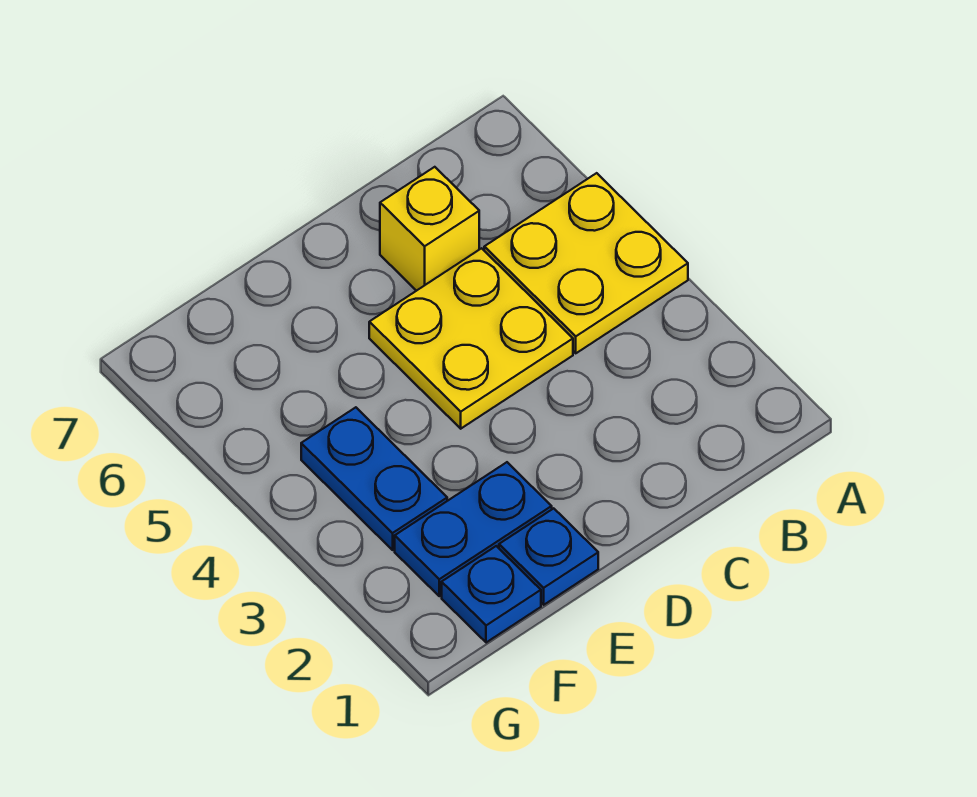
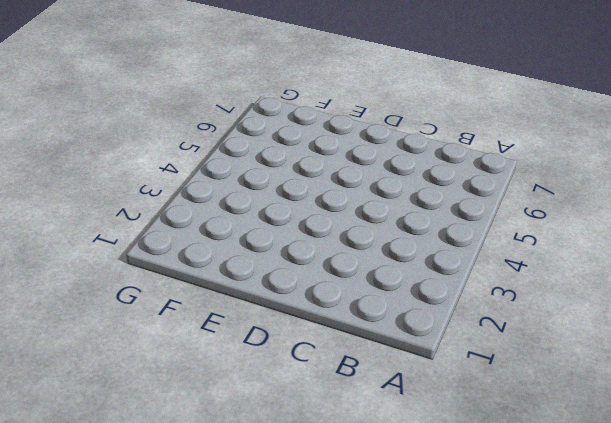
none -> yellow plate A4:B5 level 1
none -> yellow plate C4:D5 level 1

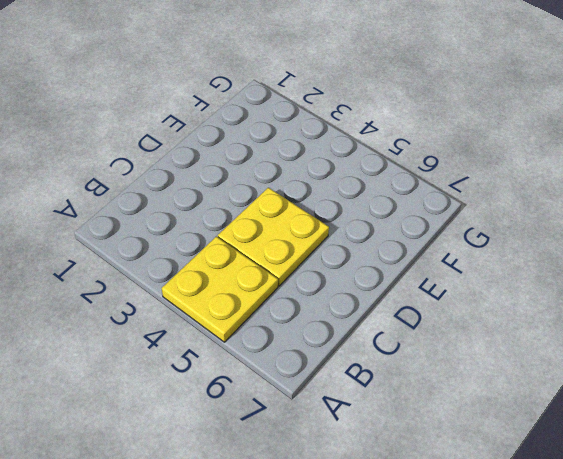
none -> yellow brick C6 level 1
none -> blue plate E1 level 1

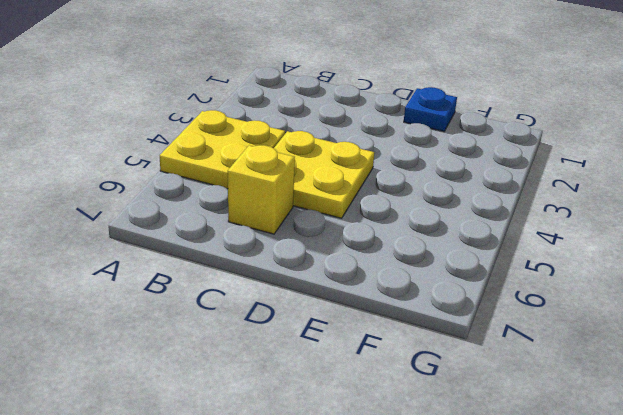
none -> blue plate E2:F2 level 1
none -> blue plate F1 level 1

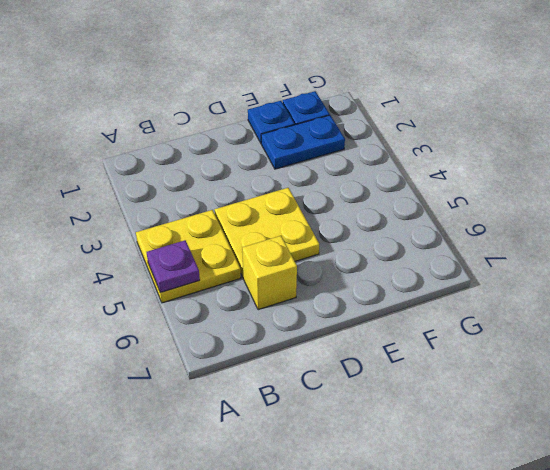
purple plate A5 level 2 -> none
none -> blue plate F3:F4 level 1

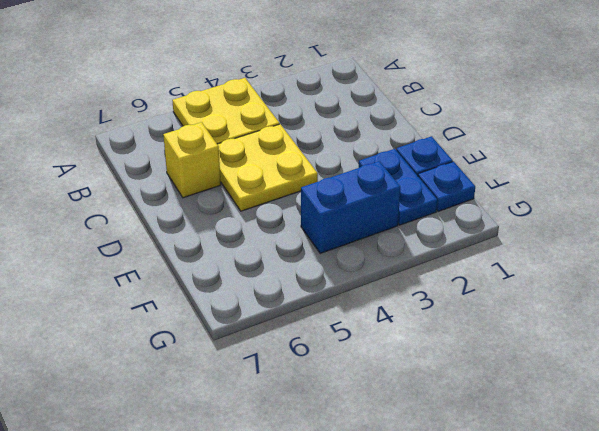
blue brick F3:F4 level 1 -> blue plate F3:F4 level 1

